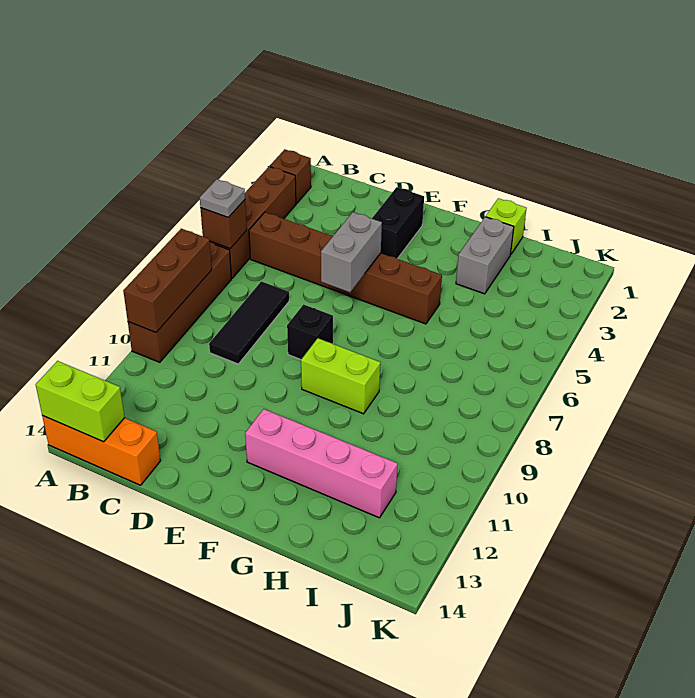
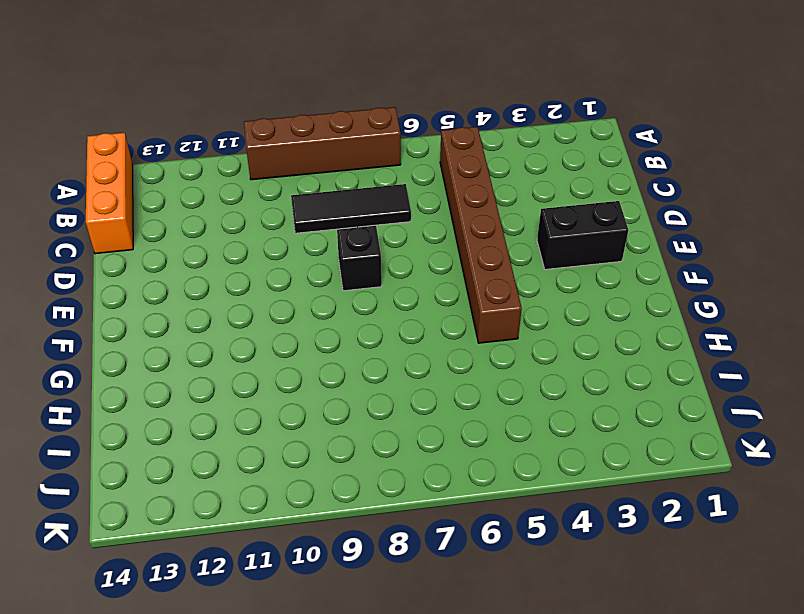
none -> brown brick A2 level 1
none -> brown brick A3:A6 level 1
none -> lime brick F9:G9 level 1

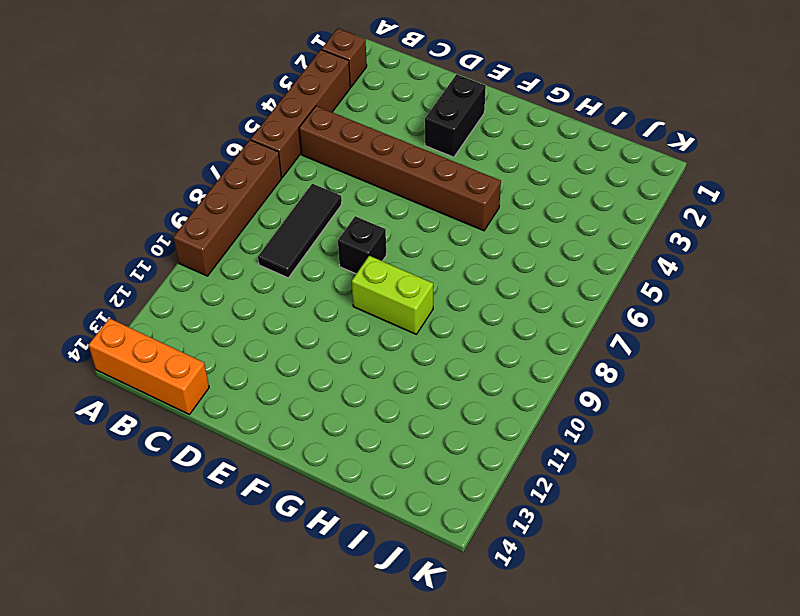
none -> pink brick F12:I12 level 1
none -> lime brick H1 level 1
none -> grey brick H2:H3 level 1

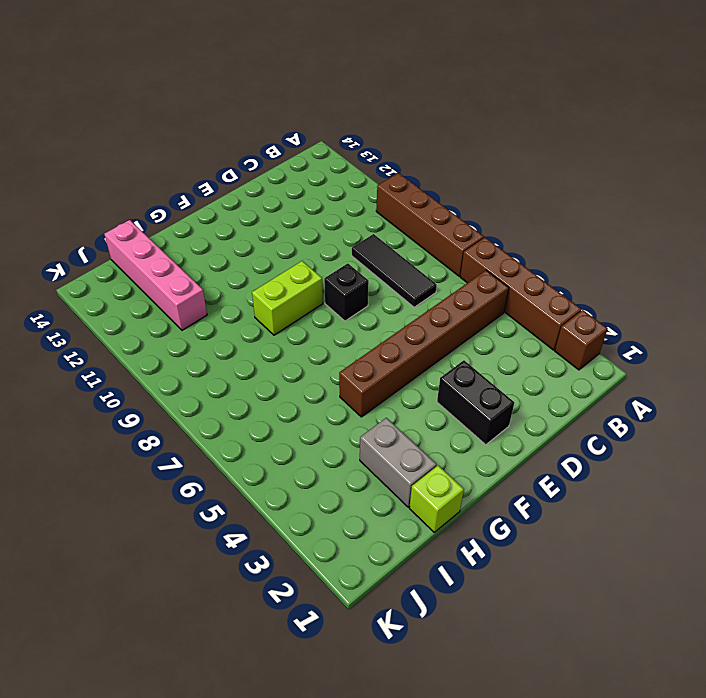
pink brick I11:I14 level 1 -> pink brick F12:I12 level 1
none -> orange brick A14:C14 level 1
none -> brown brick A6 level 2
none -> brown brick A8:A10 level 2

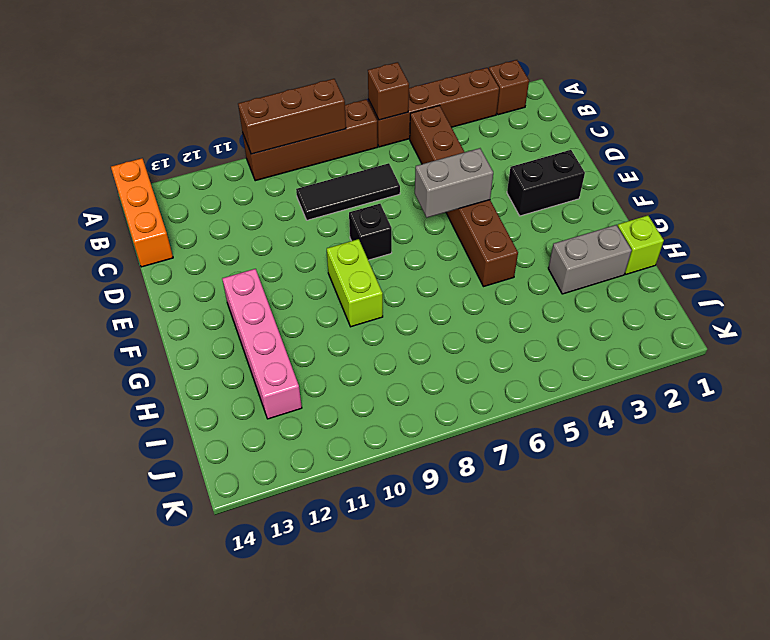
none -> lime brick A14:B14 level 2
none -> grey plate A6 level 3

